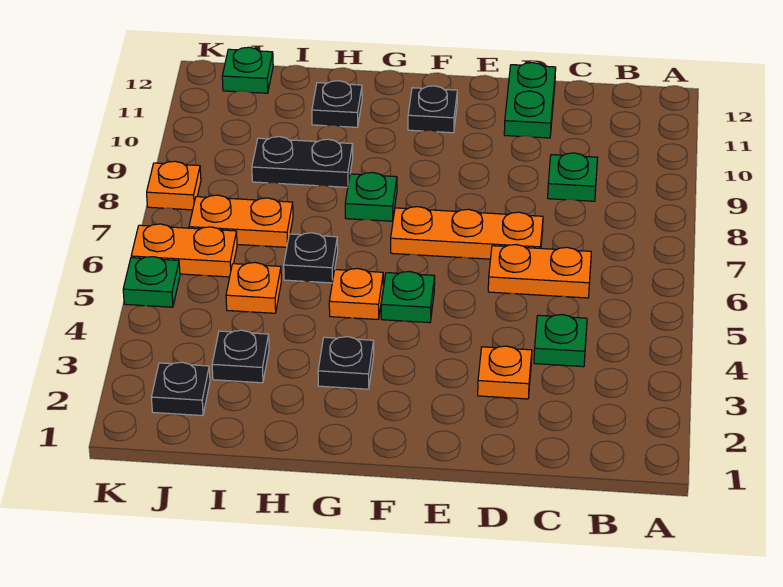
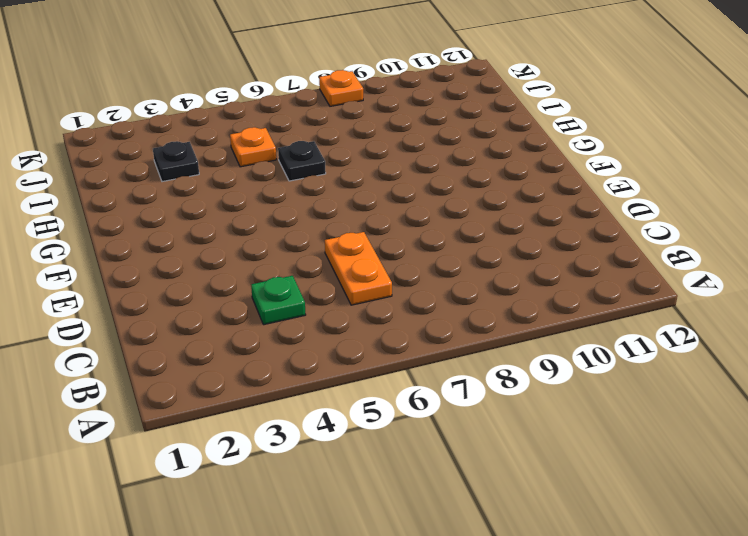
none -> green plate C9 level 1
none -> orange plate D3 level 1
none -> orange plate D7:F7 level 1

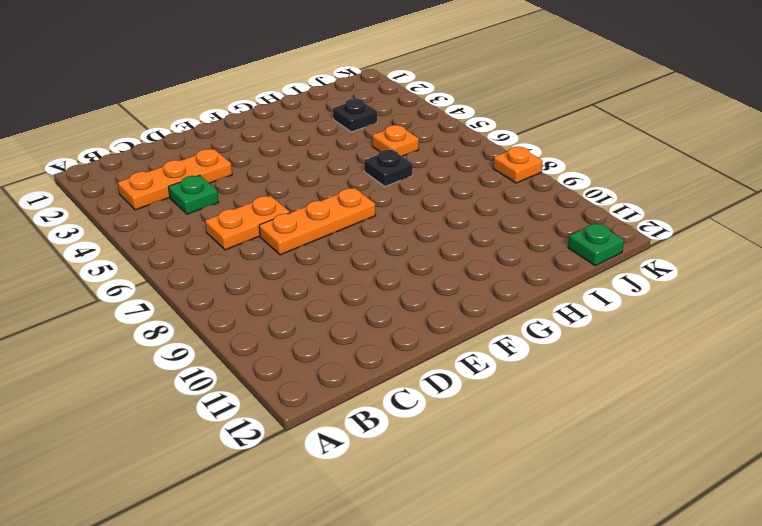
orange plate B3:D3 level 1 -> orange plate D3 level 1
none -> green plate C9 level 1
none -> green plate D11:D12 level 1
none -> green plate F5 level 1

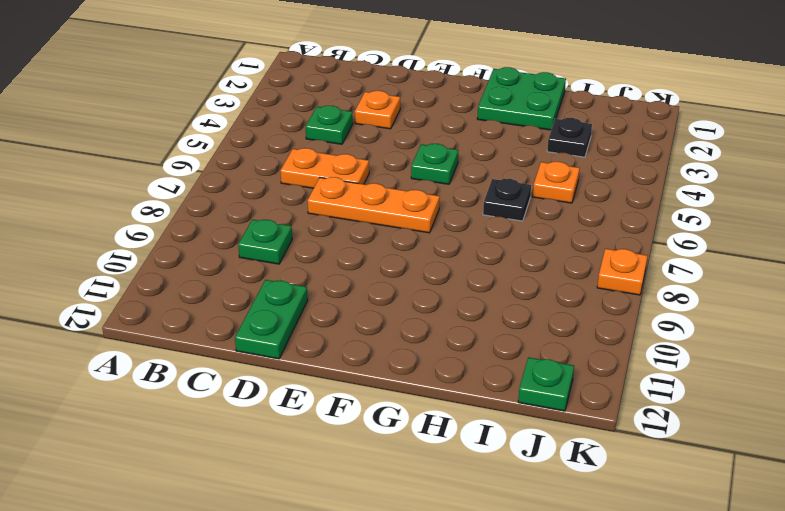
green plate G1:H2 level 1 -> none
none -> black plate F11 level 1
none -> black plate G3 level 1
none -> orange plate G5 level 1

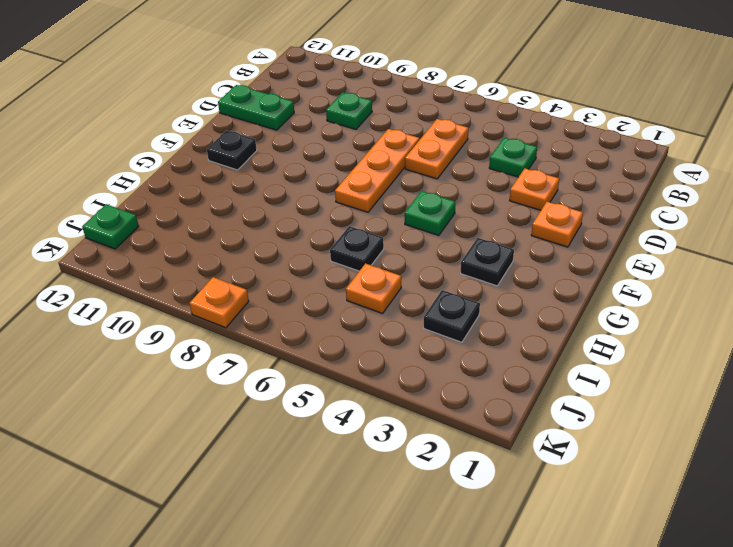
orange plate E2 level 1 -> orange plate G5 level 1
none -> green plate G8 level 1
none -> black plate H9:I9 level 1
none -> black plate H11 level 1

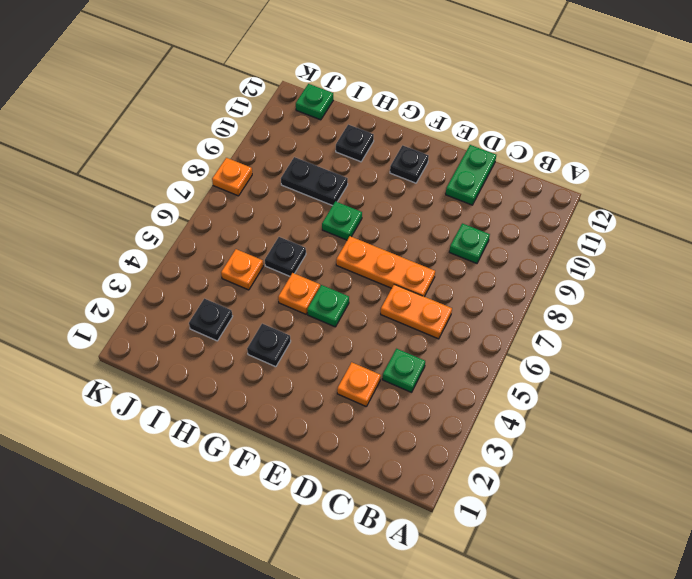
none -> orange plate I7:J7 level 1
none -> black plate J2 level 1
none -> orange plate J6:K6 level 1

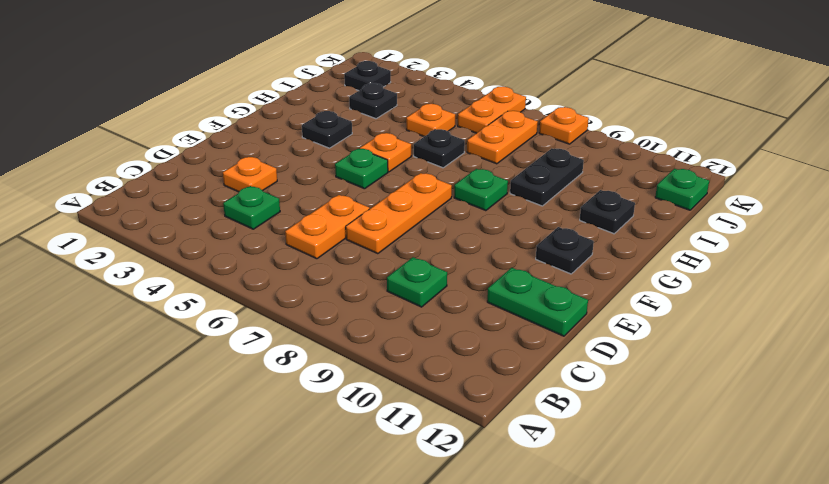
none -> green plate K5 level 1

